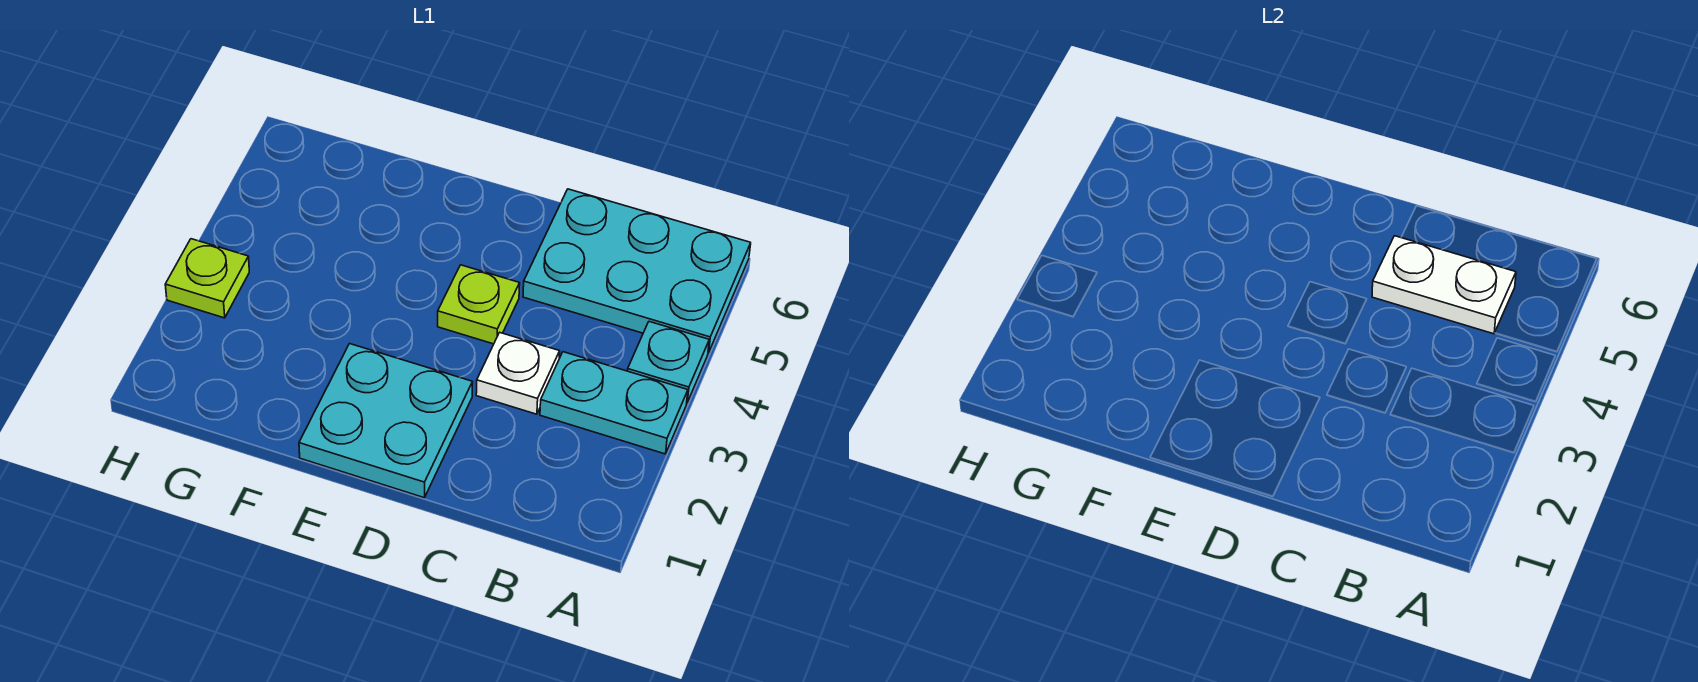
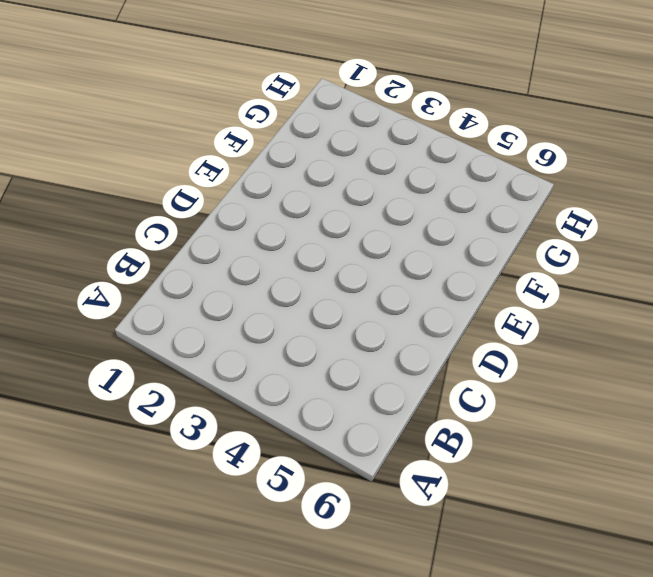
none -> cyan plate A3:B3 level 1
none -> cyan plate A4 level 1

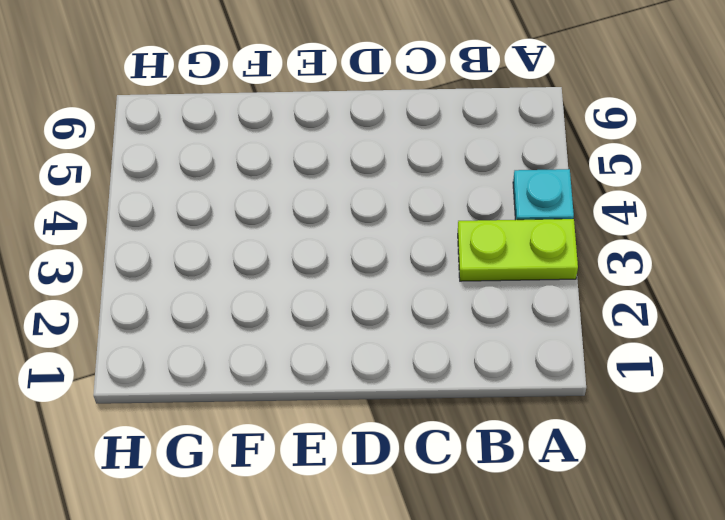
lime plate A3:B3 level 1 -> cyan plate A3:B3 level 1
none -> cyan plate A5:C6 level 1
none -> white plate C3 level 1

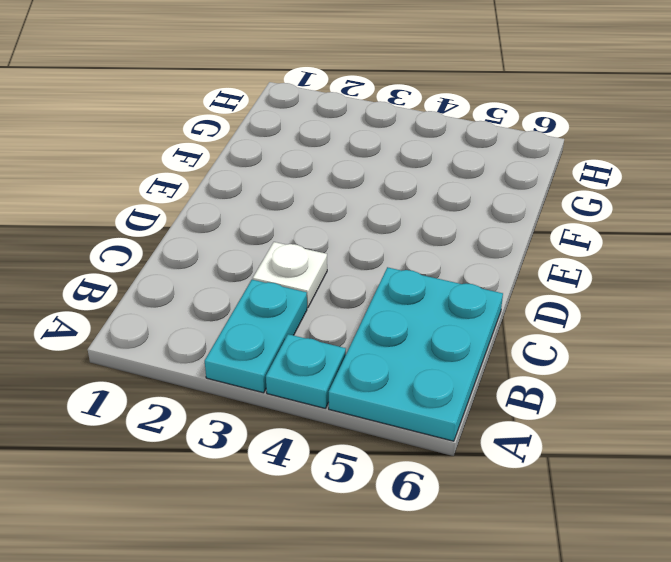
none -> cyan plate D1:E2 level 1
none -> lime plate D4 level 1

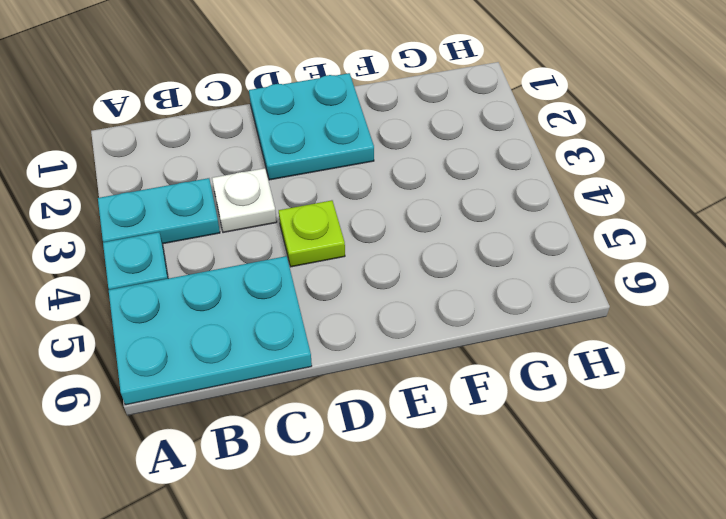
none -> lime plate H3 level 1
none -> white plate B5:C5 level 2

